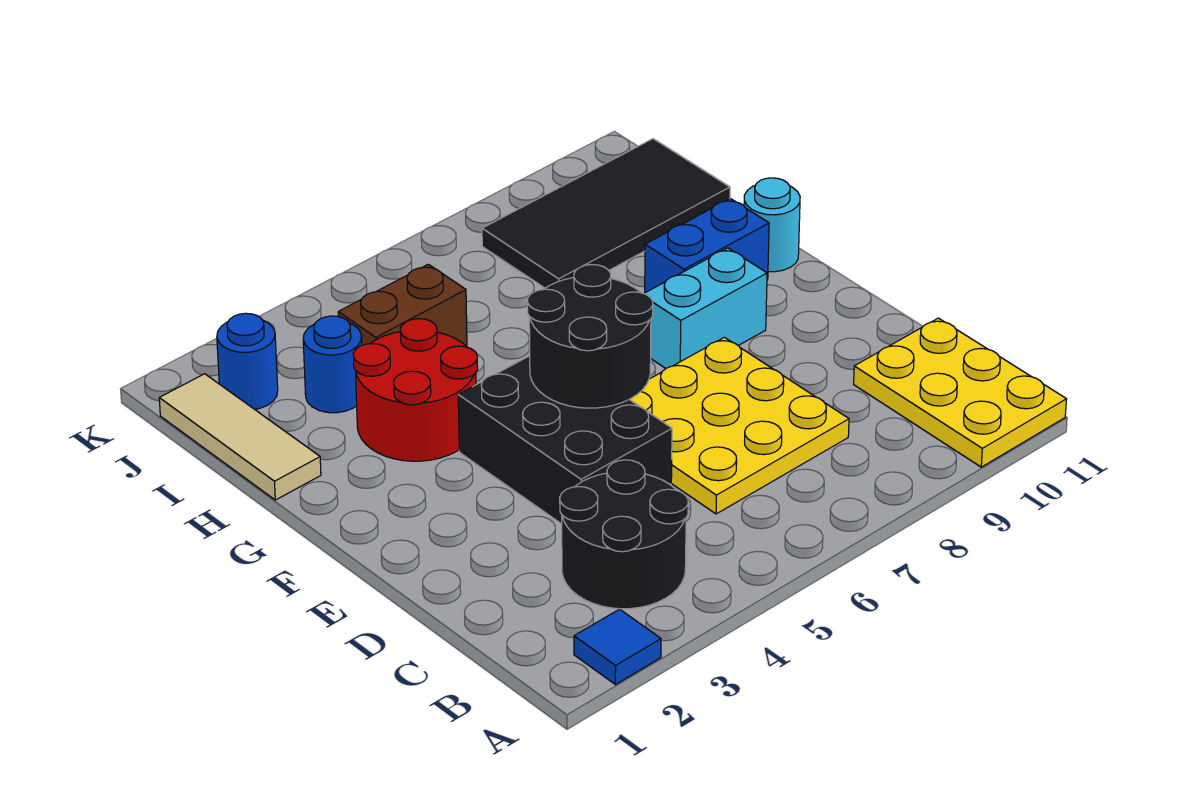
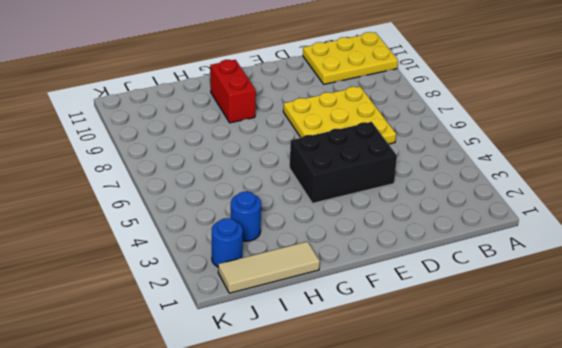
red brick G9:G10 level 1 -> blue brick G9:G10 level 1
none -> blue tile A2 level 1
none -> black round brick B3:C4 level 1
none -> cyan brick F8:F9 level 1

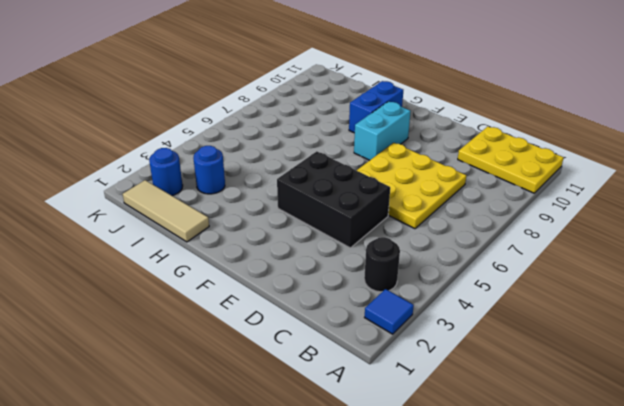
black round brick B3 level 1 -> black round brick B3:C4 level 1
none -> red round brick G3:H4 level 1
none -> cyan round brick G11 level 1
none -> brown brick I4:I5 level 1

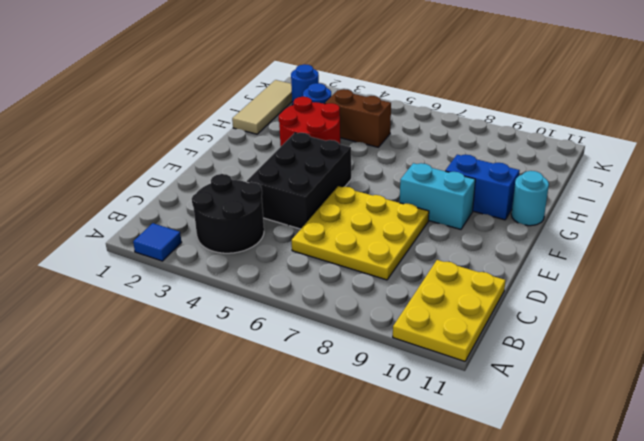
none -> black tile I8:J11 level 1
none -> black round brick E5:F6 level 2

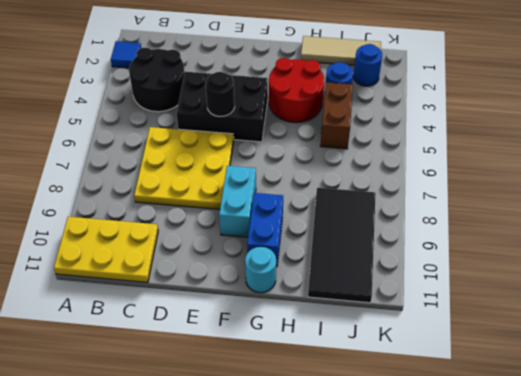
black round brick E5 level 2 -> black round brick E5:F6 level 2

